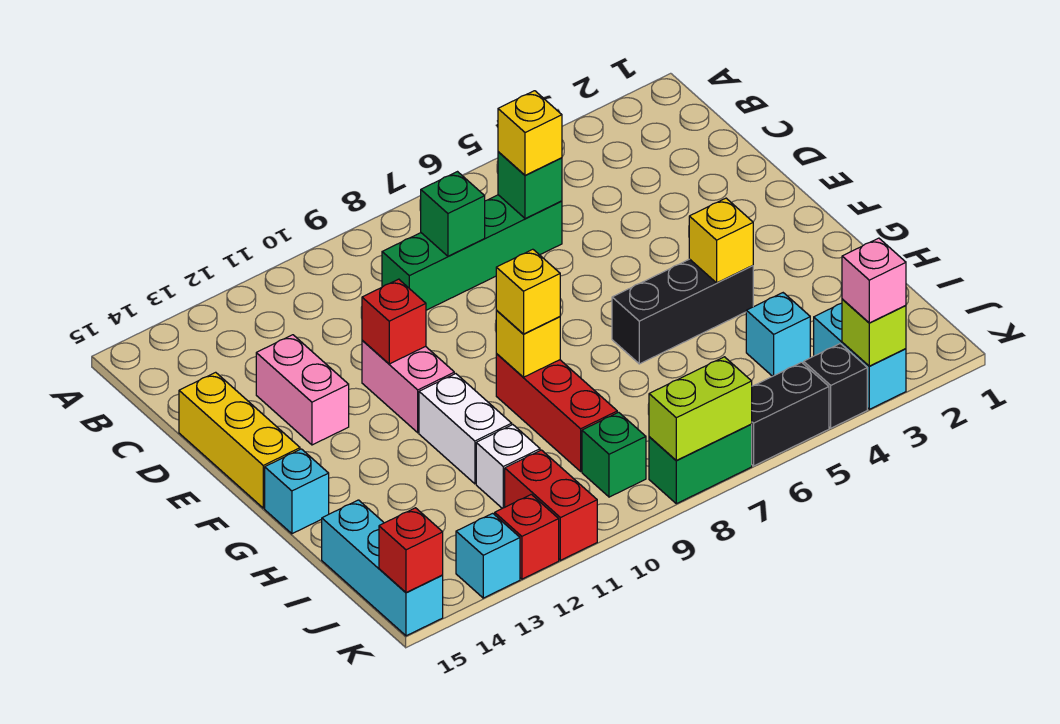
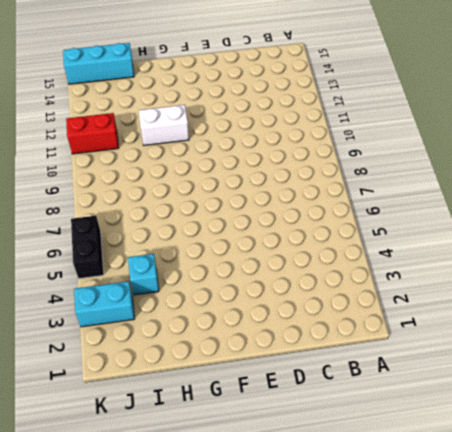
none -> green brick C6:C9 level 1
none -> pink brick D13:E13 level 1
none -> yellow brick D15:F15 level 1
none -> pink brick E11:F11 level 1

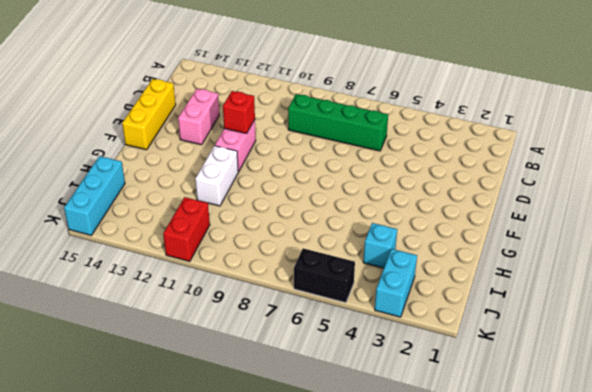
none -> black brick G4:G6 level 1
none -> red brick G9:I9 level 1
none -> cyan brick G15 level 1
none -> white brick I11 level 1

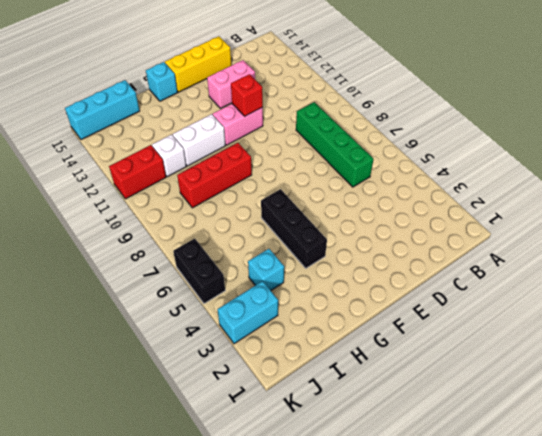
none -> green brick J9 level 1
none -> black brick K4 level 1
none -> green brick K7:K8 level 1
none -> red brick K12 level 1

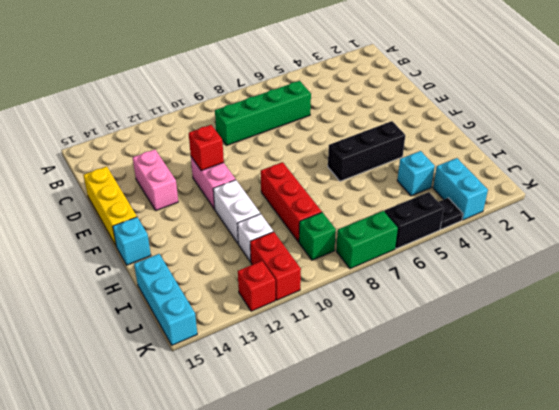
black plate K4 level 1 -> black brick K4 level 1
none -> cyan brick K13 level 1
none -> green brick C6 level 2
none -> green brick C8 level 2
none -> yellow brick G4 level 2

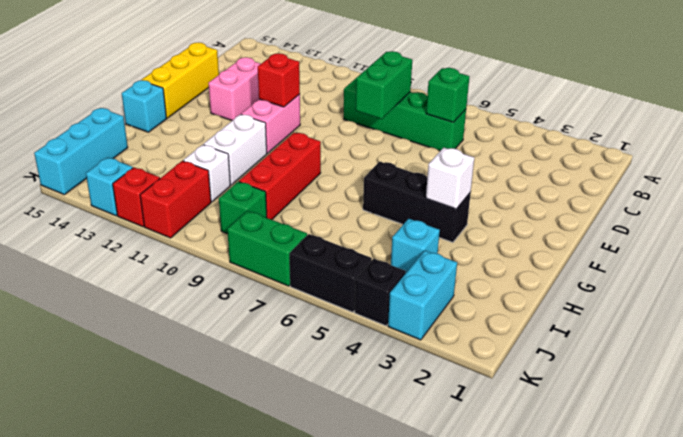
green brick C8:D8 level 2 -> green brick C8 level 2
white brick G4 level 2 -> yellow brick G4 level 2
none -> yellow brick G9 level 2
none -> lime brick K3 level 2
none -> lime brick K7:K8 level 2
none -> red brick K15 level 2

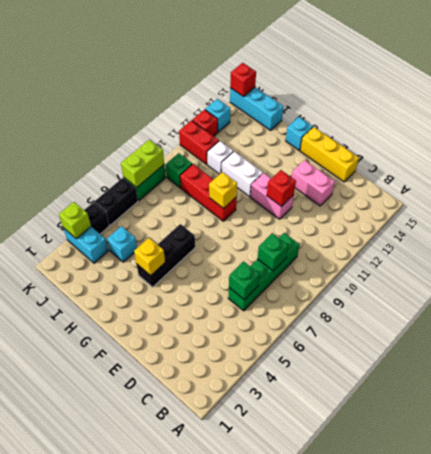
none -> yellow brick C6 level 3
none -> yellow brick G9 level 3
none -> pink brick K3 level 3

